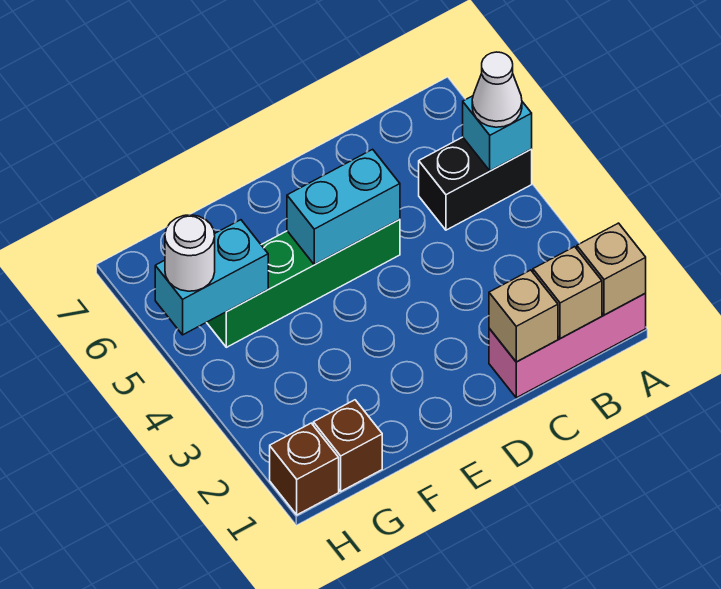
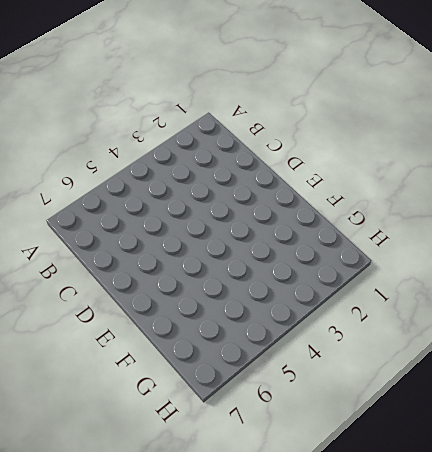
none -> pink brick A1:C1 level 1
none -> black brick A5:B5 level 1
none -> green brick D5:G5 level 1

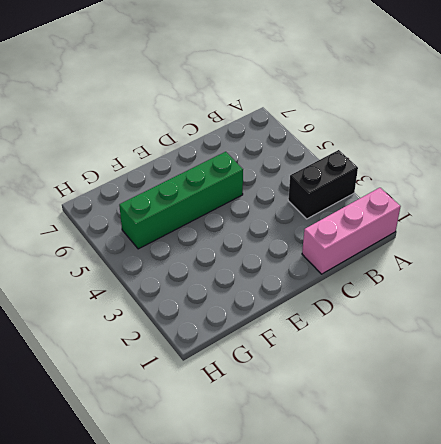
black brick A3:B3 level 1 -> black brick A5:B5 level 1
none -> brown brick G1 level 1
none -> brown brick H1 level 1
none -> tan brick A1 level 2

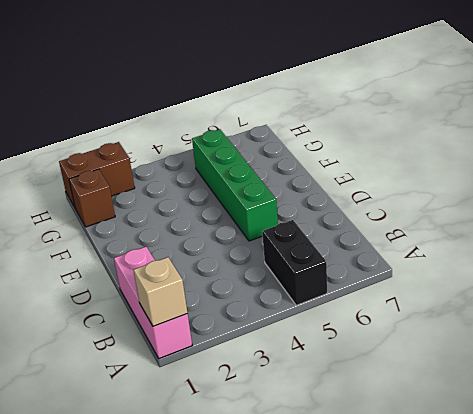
brown brick H1:H2 level 1 -> brown brick H1 level 1
none -> cyan brick A5 level 2
none -> tan brick B1 level 2
none -> tan brick C1 level 2

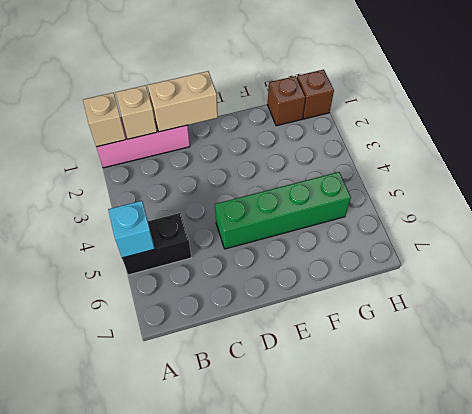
tan brick C1:D1 level 2 -> tan brick C1 level 2
none -> cyan brick D5:E5 level 2
none -> cyan brick G5:H5 level 2
none -> white cone A5 level 3

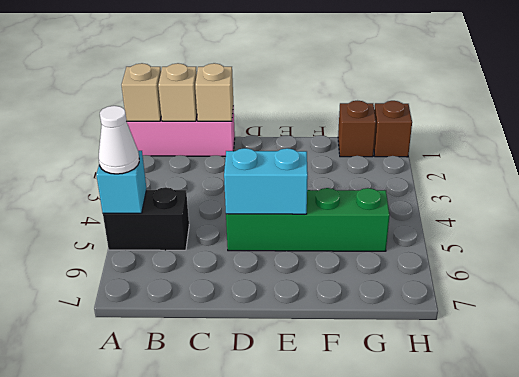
none -> cyan brick G5:H5 level 2
none -> white round brick H5 level 3

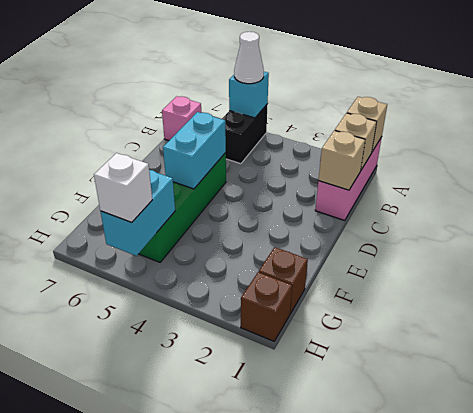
pink brick B7 level 1 -> none
white brick H5 level 3 -> white round brick H5 level 3

